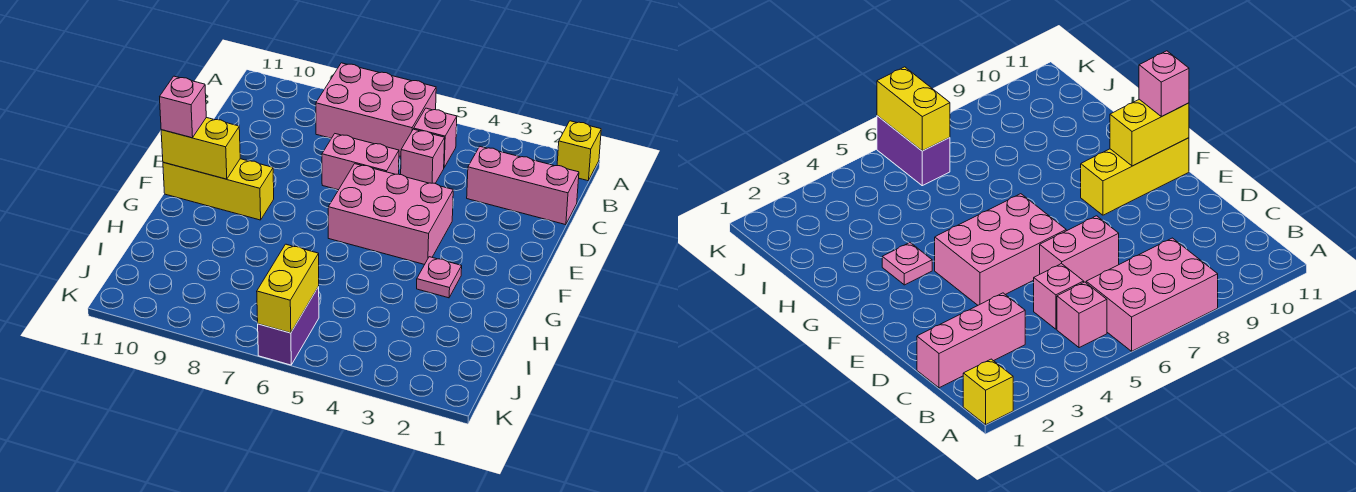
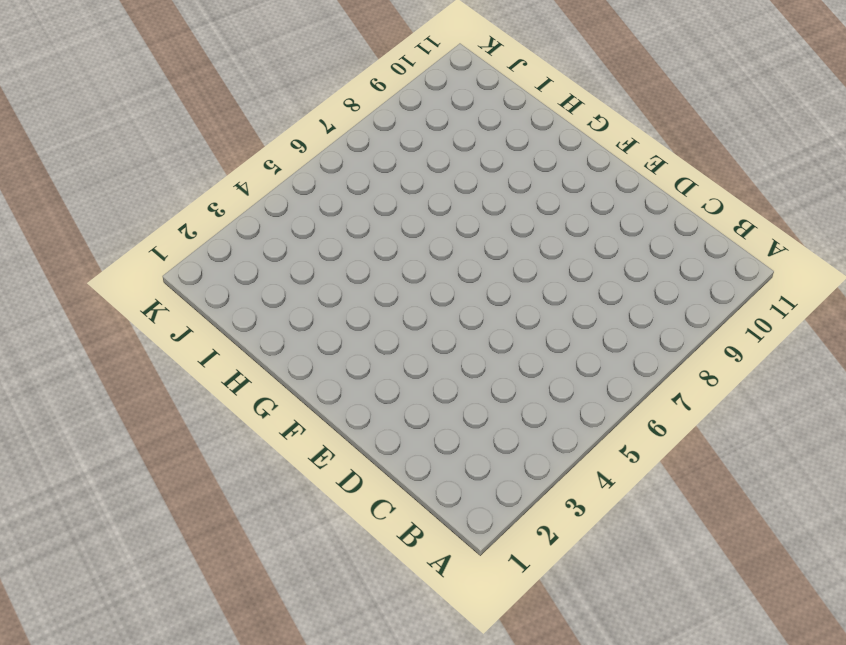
none -> yellow brick A1 level 1
none -> pink brick A6:B8 level 1
none -> pink brick B5 level 1

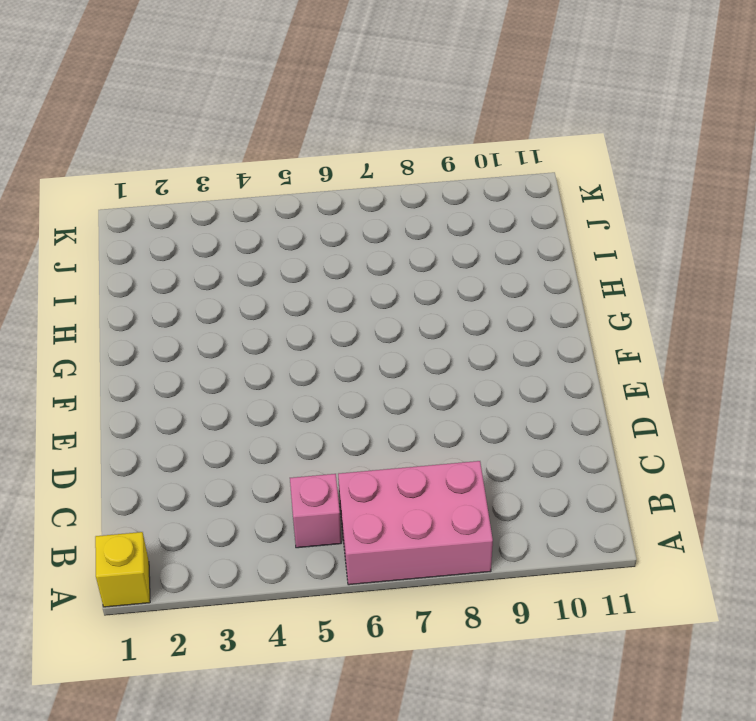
none -> pink brick C1:C3 level 1
none -> pink brick C5 level 1
none -> pink brick D6:D7 level 1

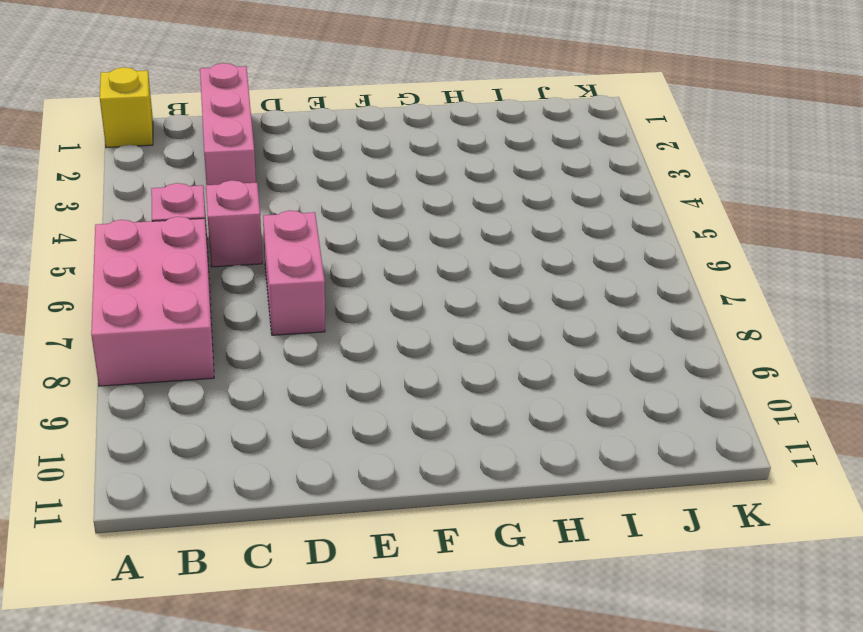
none -> pink brick E4:F6 level 1
none -> yellow brick F9:F11 level 1
none -> pink plate G3 level 1

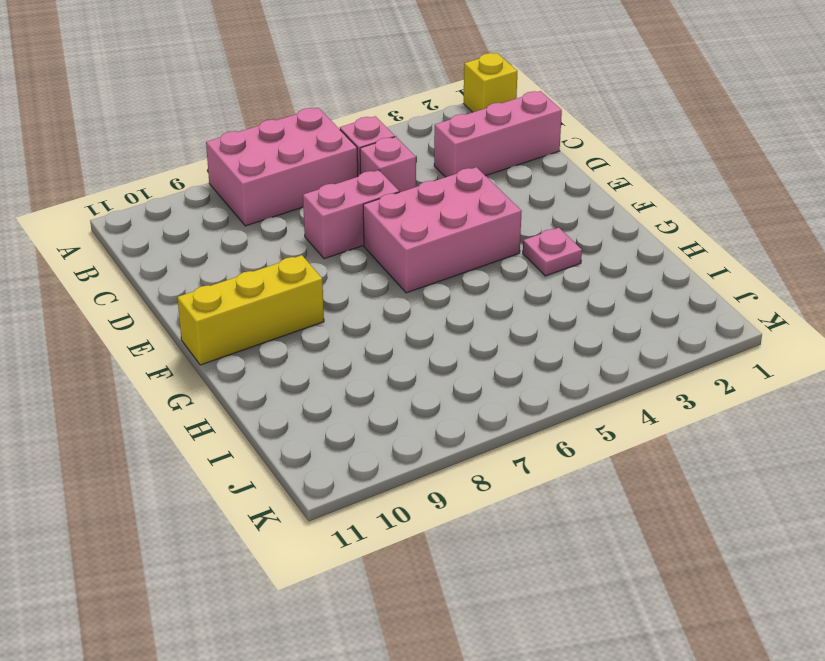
none -> purple brick J6:K6 level 1
none -> yellow brick F10:F11 level 2
none -> yellow brick J6:K6 level 2

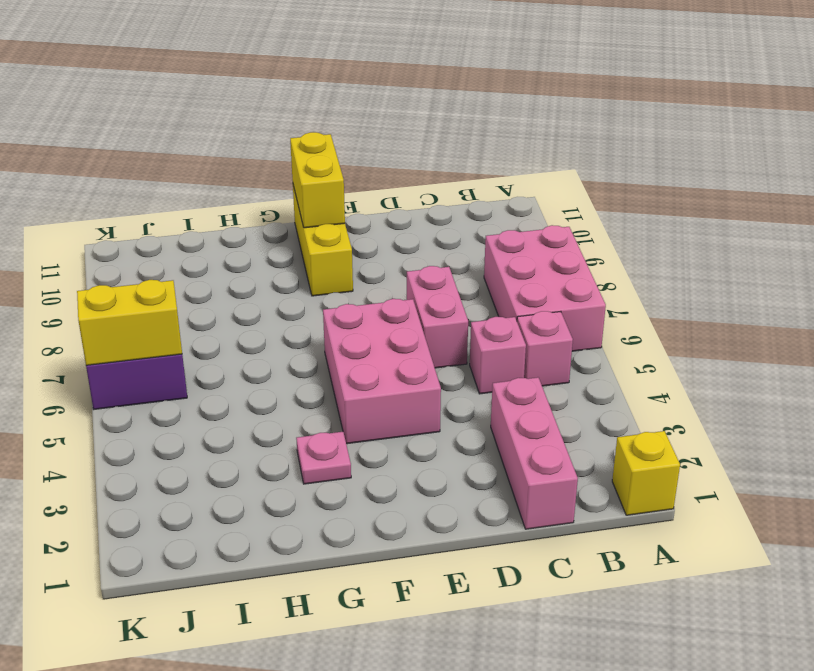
none -> pink brick F11 level 3

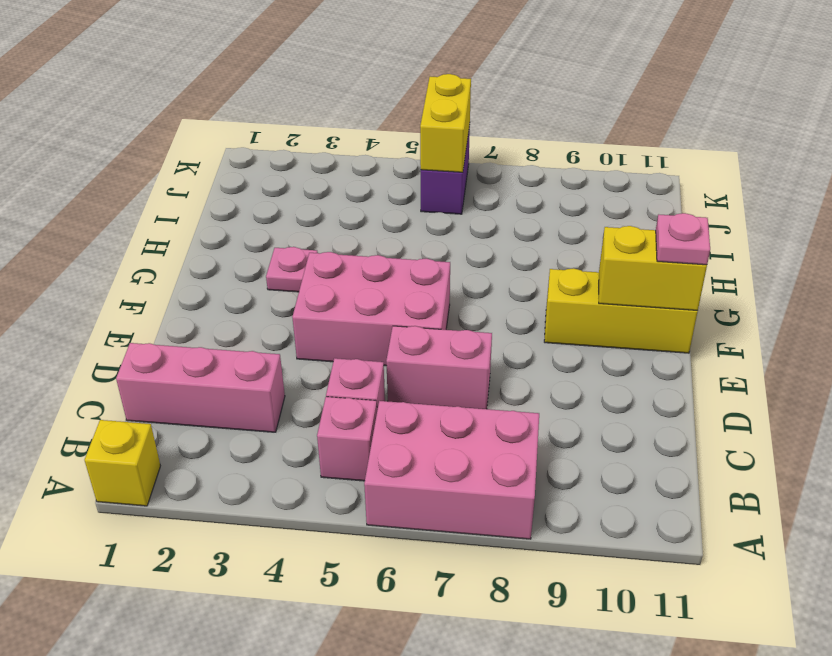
pink plate F11 level 3 -> pink brick F11 level 3

